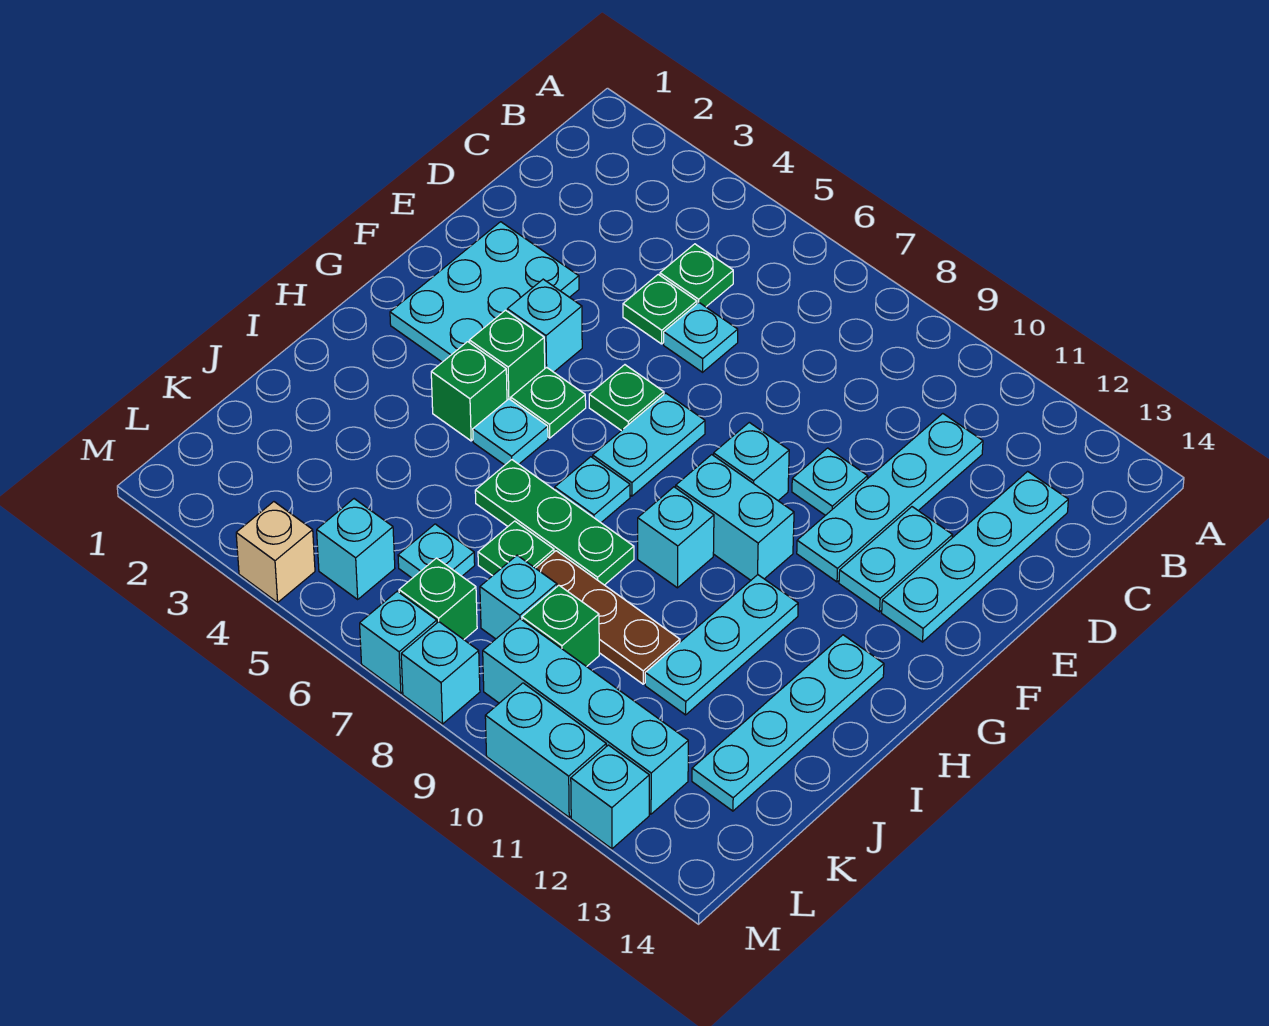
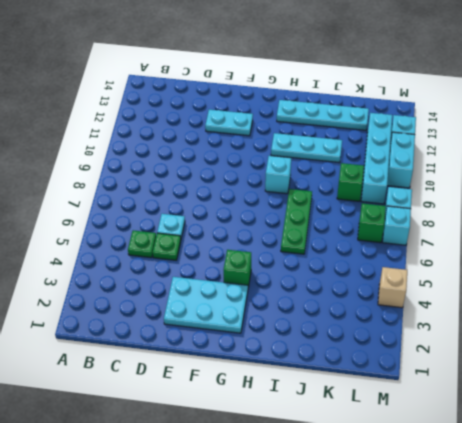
none -> cyan plate C11:F11 level 1
none -> cyan plate C13:F13 level 1
none -> cyan plate E10 level 1
none -> cyan brick F4 level 1

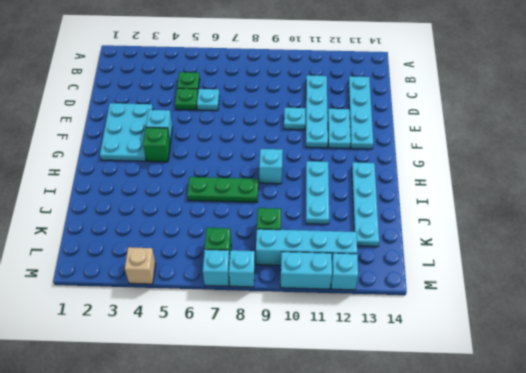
none -> green plate F6 level 1
none -> cyan plate F7:G7 level 1
none -> cyan brick F9 level 1
none -> green plate G5 level 1

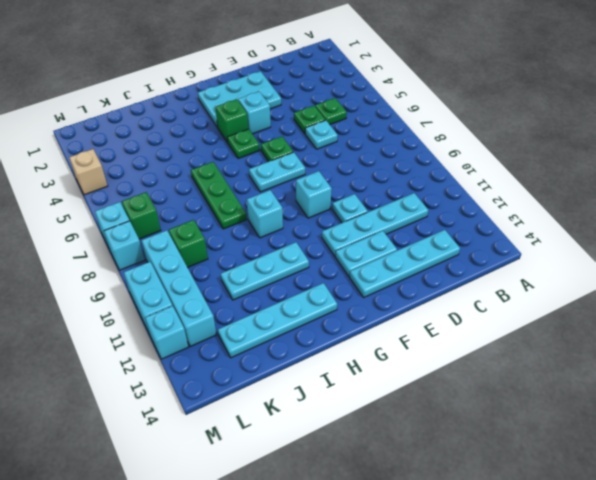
none -> cyan brick G9:G10 level 1
none -> green brick H4 level 1
none -> cyan plate H5 level 1
none -> cyan plate H7 level 1

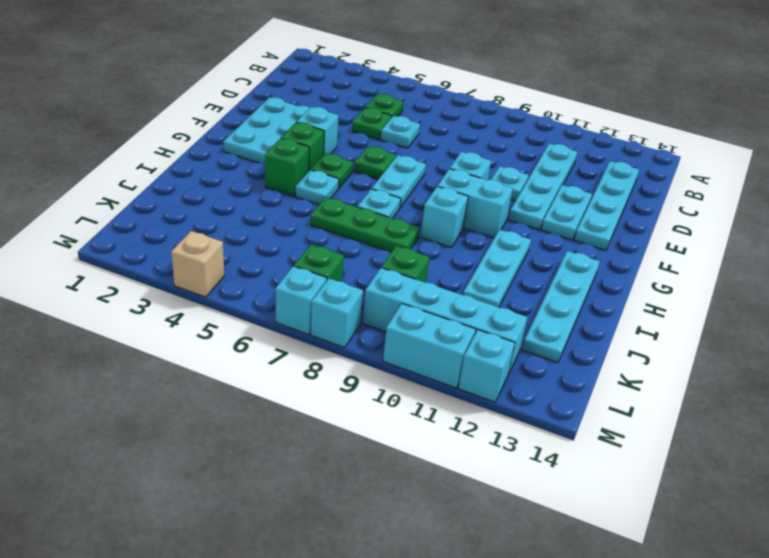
none -> green plate J7 level 1
none -> brown plate J8:J10 level 1
none -> cyan plate K6 level 1
none -> cyan brick K8 level 1

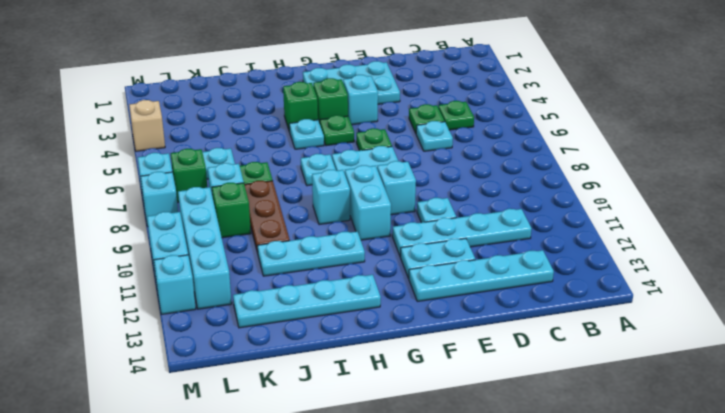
none -> green plate I6:I8 level 1
none -> cyan brick L5 level 1

